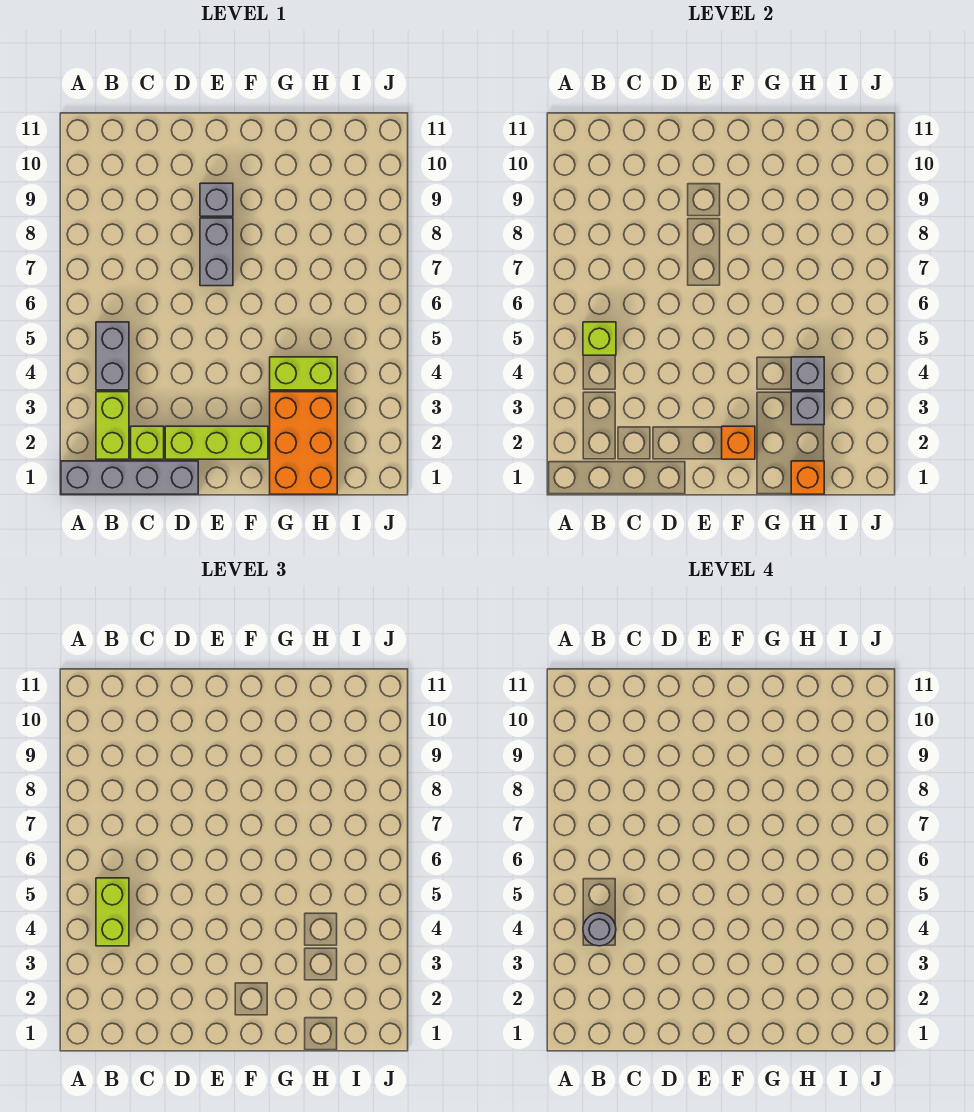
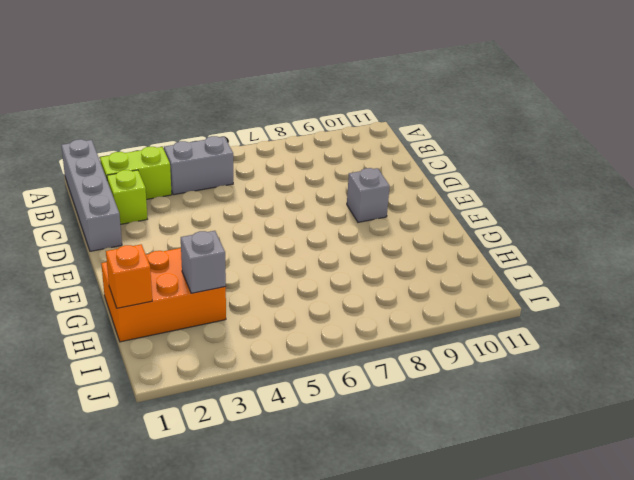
none -> lime brick D2:F2 level 1
none -> grey brick E7:E8 level 1
none -> lime brick G4:H4 level 1

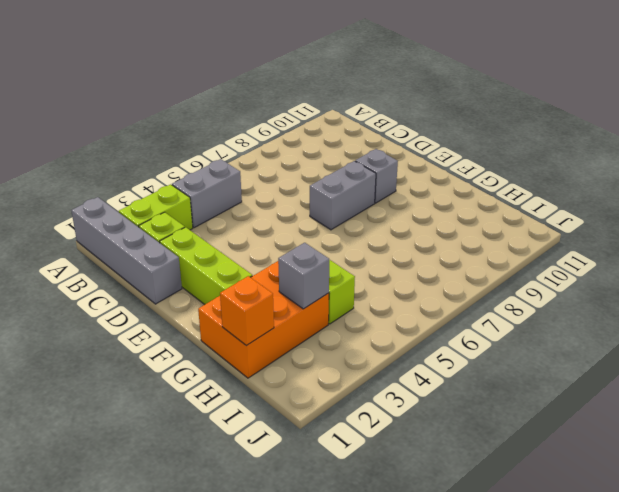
none -> lime brick B5 level 2
none -> orange brick F2 level 2
none -> grey brick H4 level 2

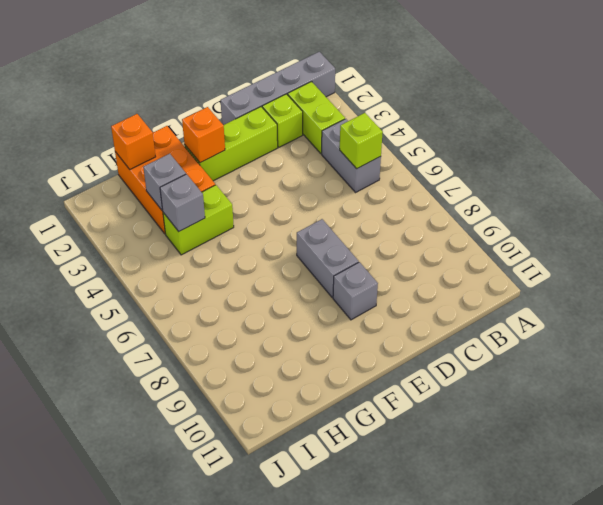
none -> lime brick B4:B5 level 3
none -> grey round brick B4 level 4

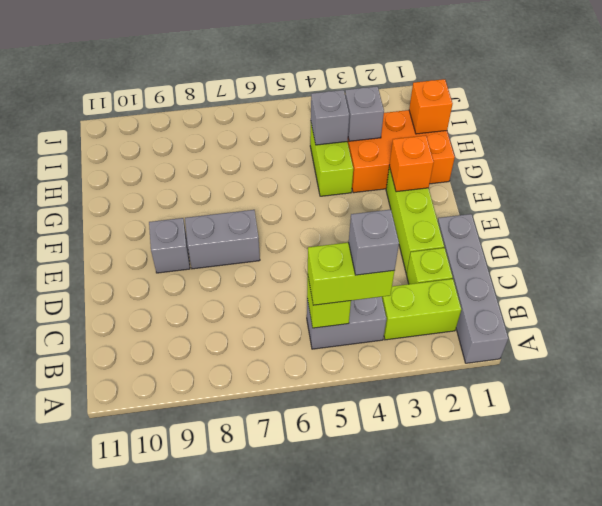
grey brick B4 level 4 -> grey round brick B4 level 4

